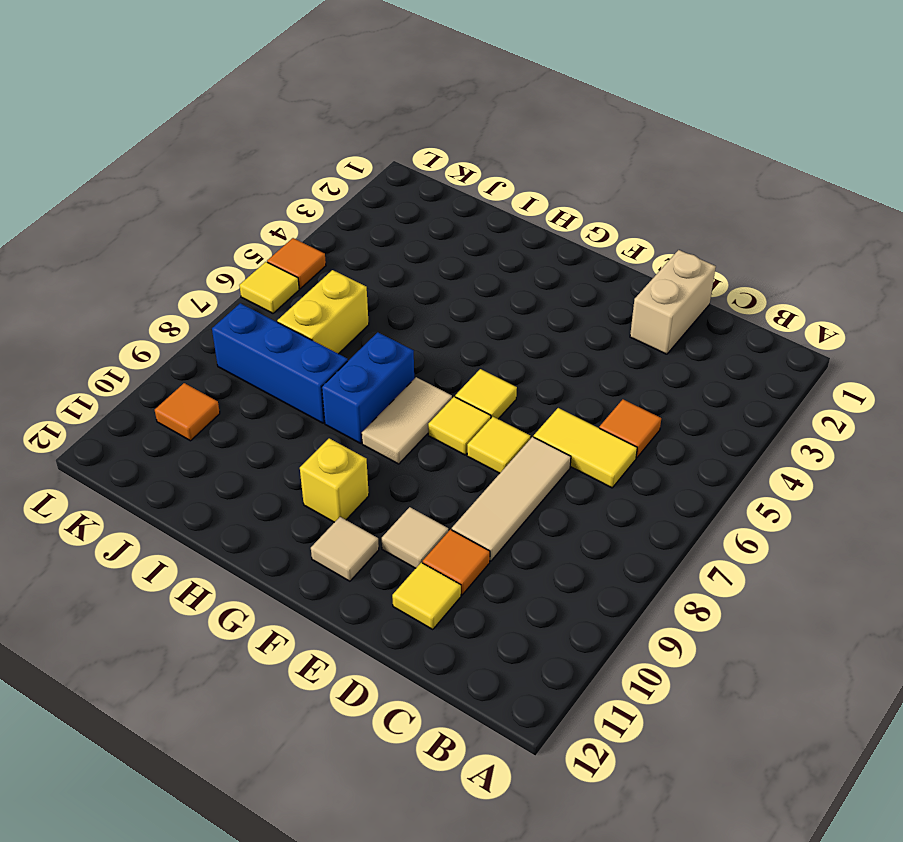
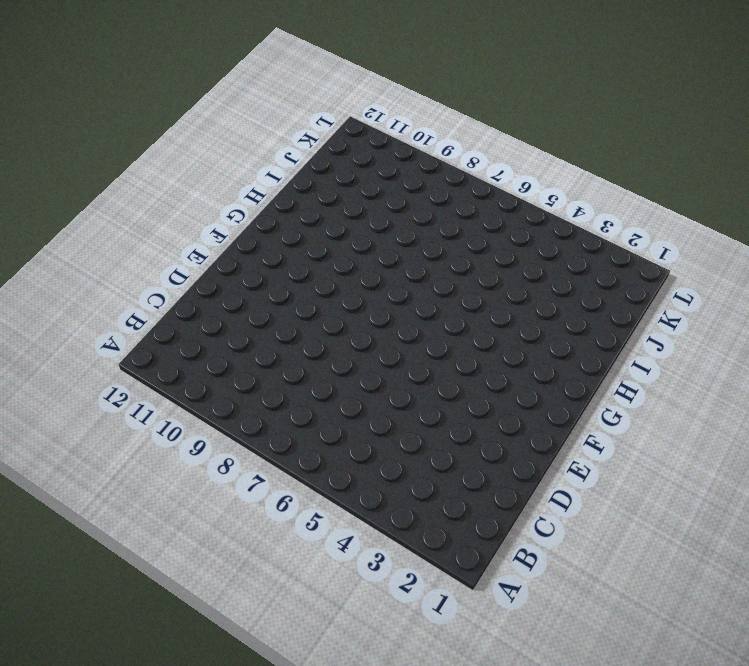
none -> orange tile C5 level 1
none -> yellow tile C6:D6 level 1
none -> tan brick D1:D2 level 1

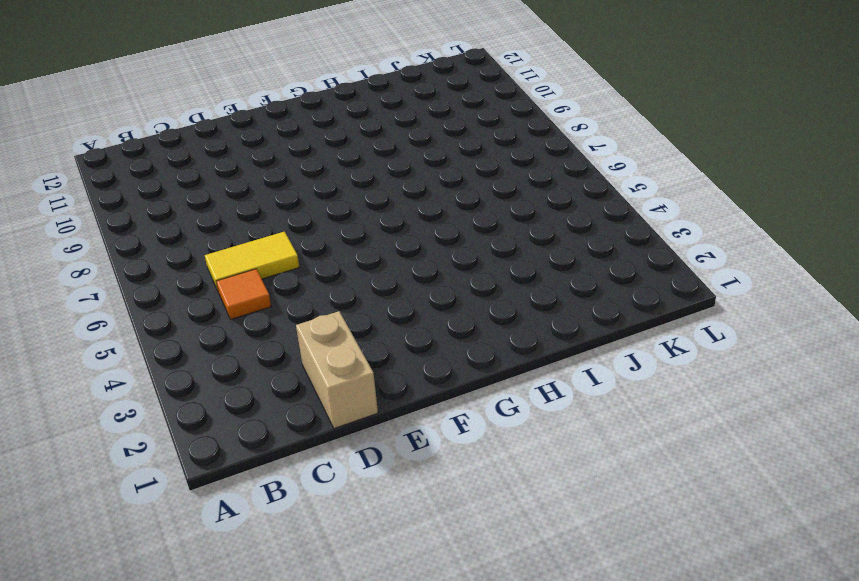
none -> tan tile D7:D9 level 1
none -> orange tile D10 level 1
none -> yellow tile D11 level 1

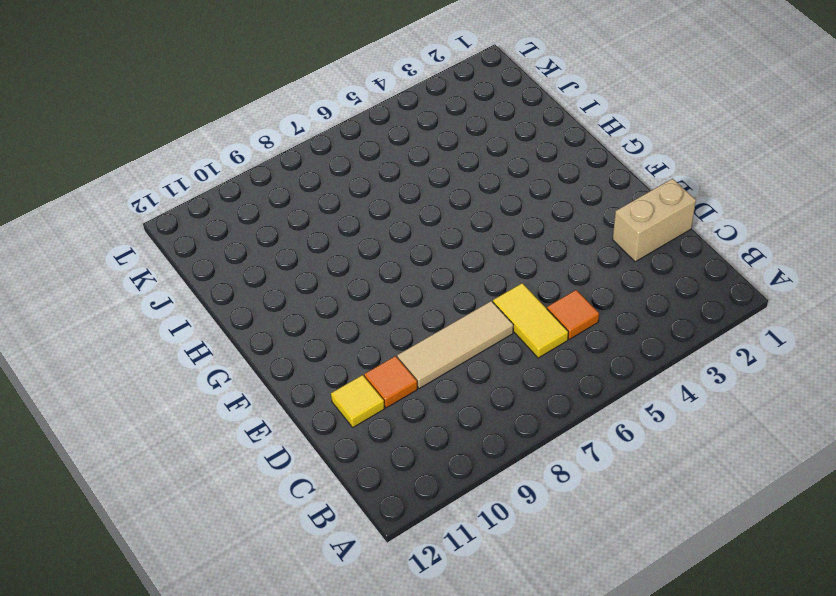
none -> yellow tile E7 level 1
none -> tan tile E10 level 1
none -> yellow tile F6 level 1

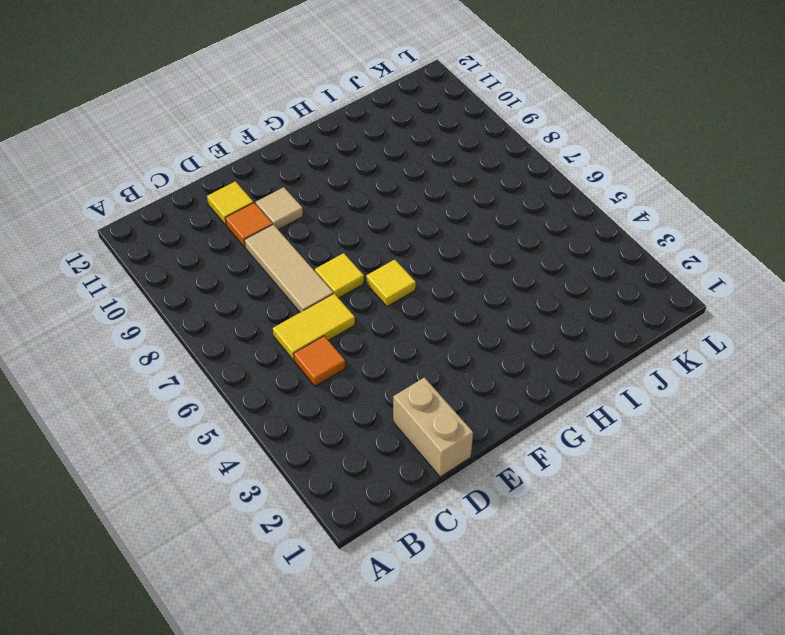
none -> yellow tile F7 level 1
none -> tan tile F11 level 1
none -> tan tile G7:G8 level 1

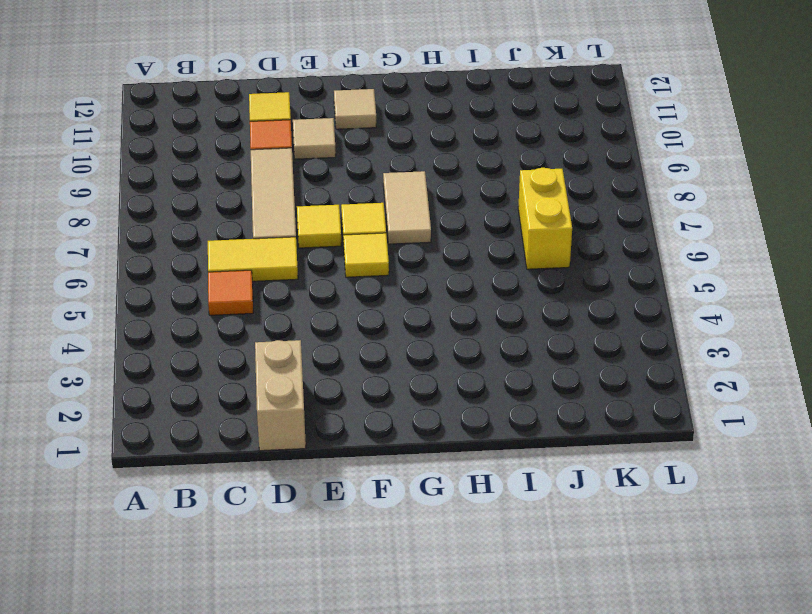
none -> yellow brick G10 level 1
none -> blue brick H7:H8 level 1
none -> blue brick I8:K8 level 1

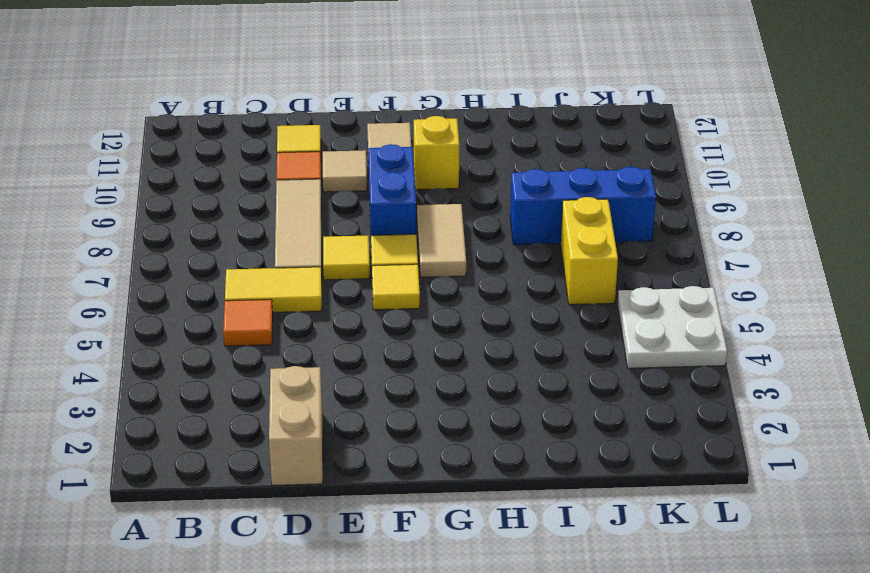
blue brick F8:F9 level 1 -> blue brick H7:H8 level 1
white plate K4:L5 level 1 -> orange tile L5 level 1
none -> orange tile K10 level 1
none -> yellow tile L6 level 1

